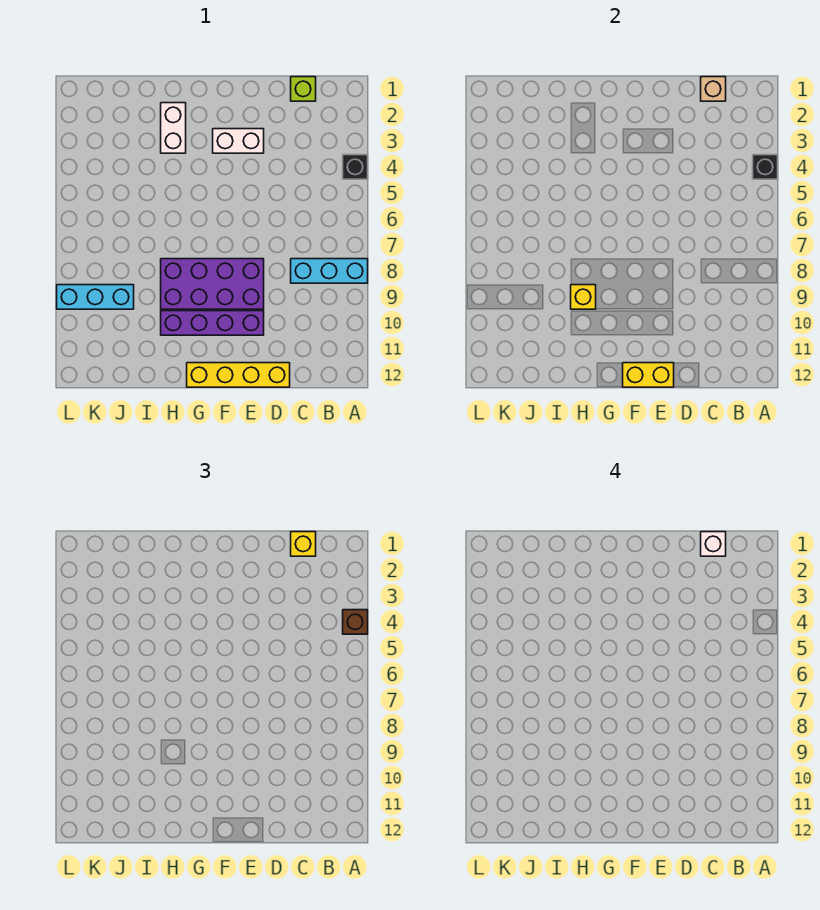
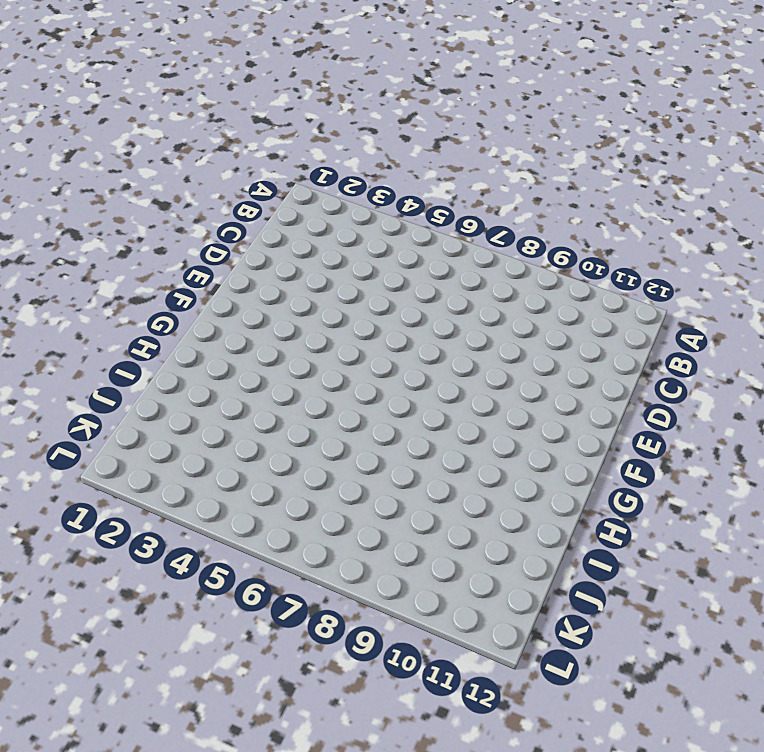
none -> black brick A4 level 1
none -> cyan brick A8:C8 level 1
none -> lime brick C1 level 1

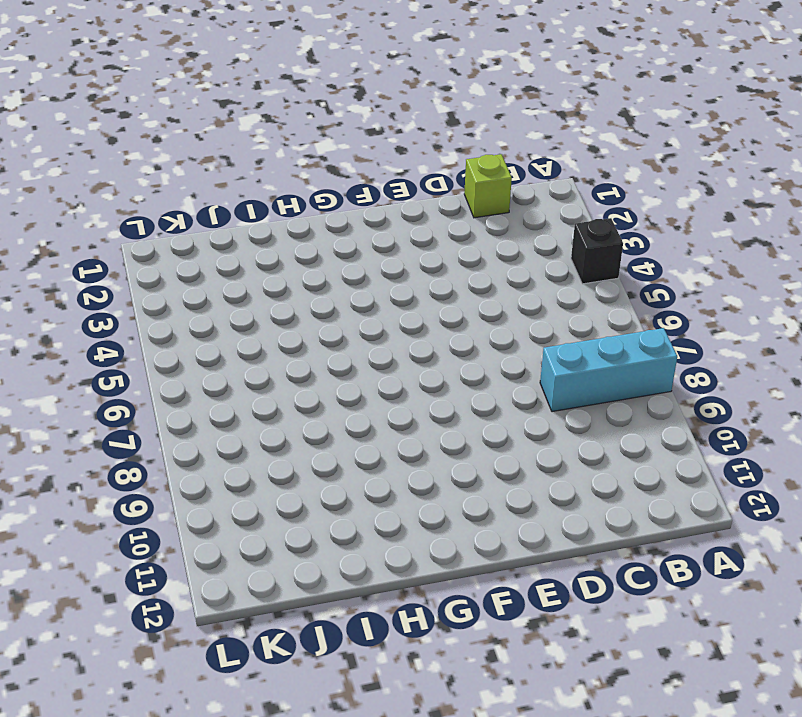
none -> yellow brick D12:G12 level 1
none -> white brick E3:F3 level 1
none -> purple brick E8:H9 level 1

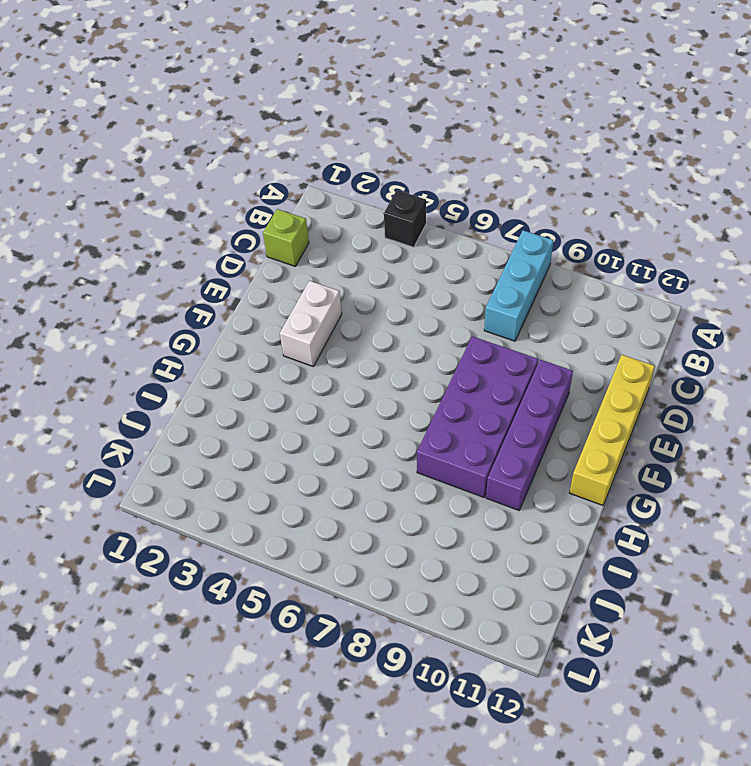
none -> white brick H2:H3 level 1
none -> cyan brick J9:L9 level 1
none -> black brick A4 level 2

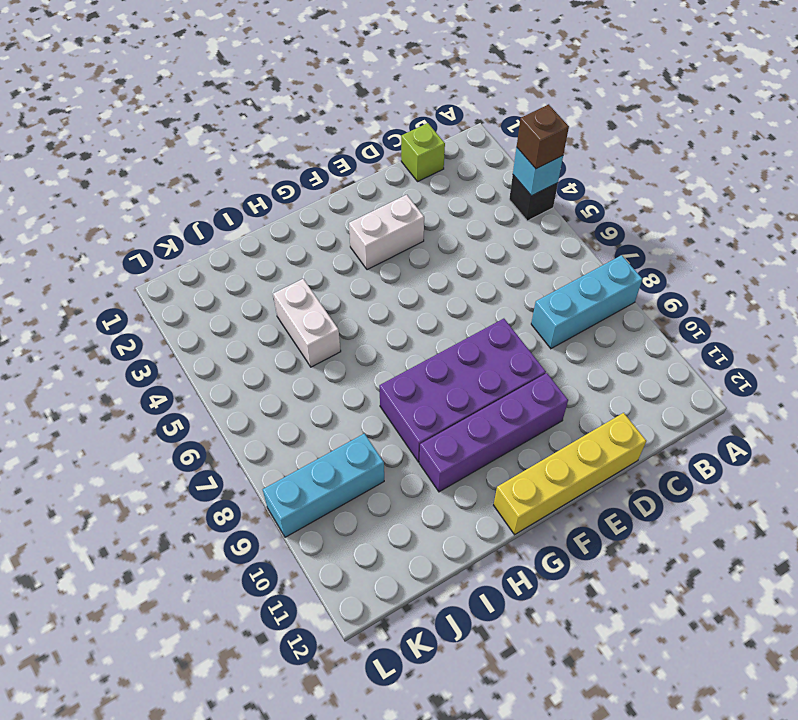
cyan brick A4 level 2 -> black brick A4 level 2
white brick I4:I5 level 1 -> white brick H2:H3 level 1
none -> tan brick C1 level 2
none -> yellow brick E12:F12 level 2
none -> yellow brick H9 level 2

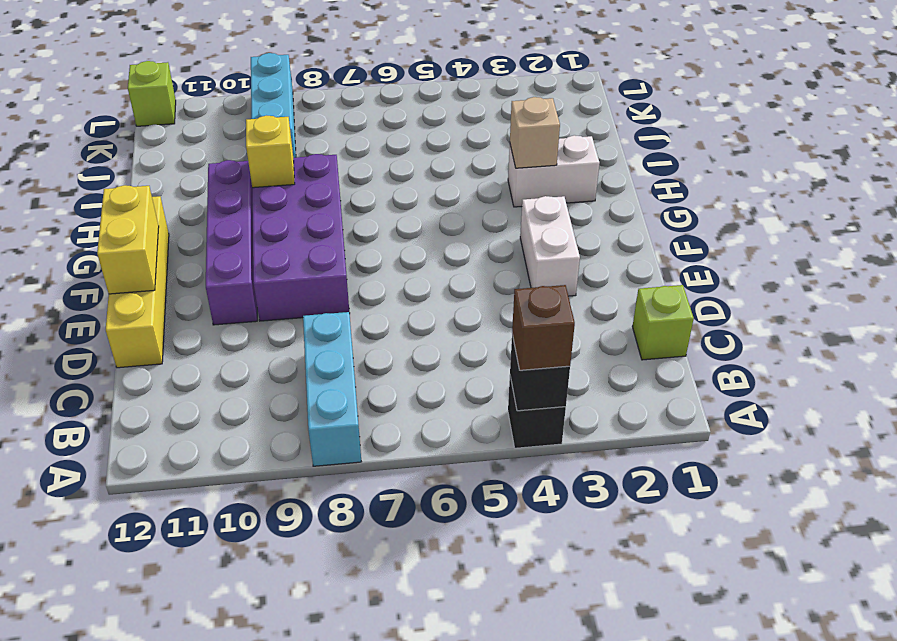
tan brick H3 level 2 -> tan brick C1 level 2
lime brick L12 level 1 -> none
none -> yellow brick C1 level 3
none -> white brick C1 level 4

